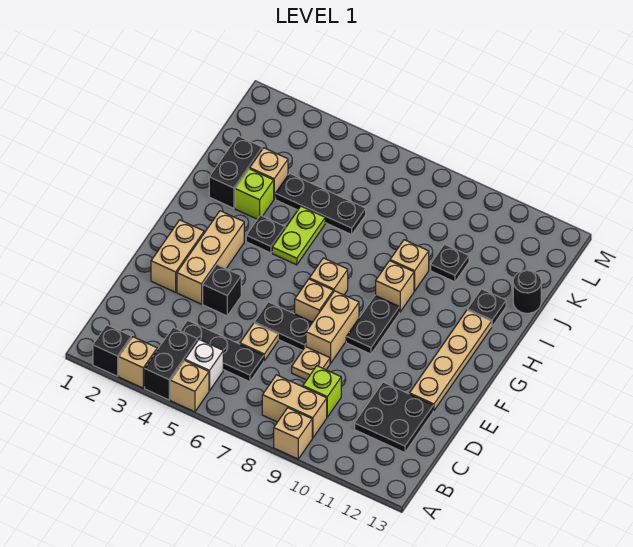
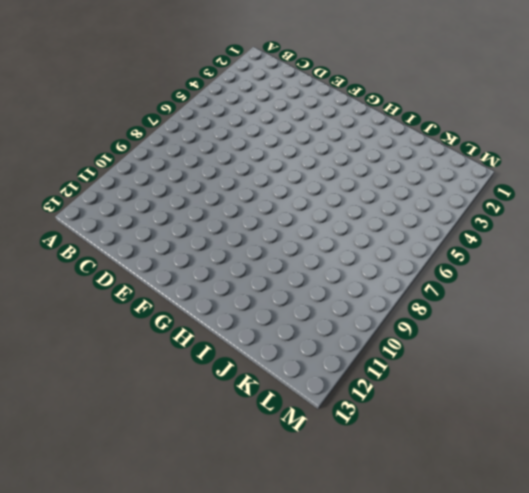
none -> black brick A2 level 1
none -> tan brick A3 level 1
none -> black brick A4:B4 level 1
none -> tan brick A5 level 1

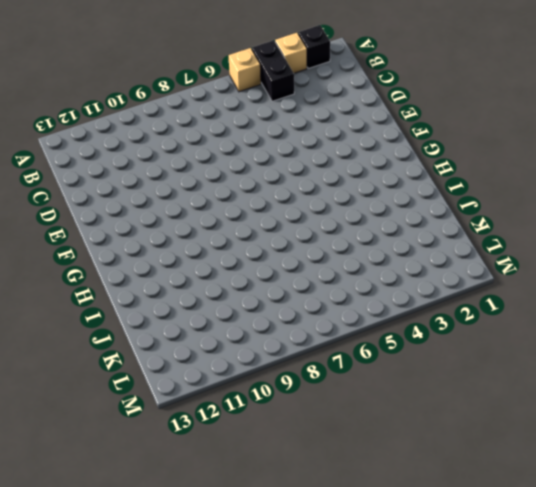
none -> tan brick A9 level 1
none -> white brick B5 level 1
none -> tan brick B8:B9 level 1
none -> black plate C4:C6 level 1

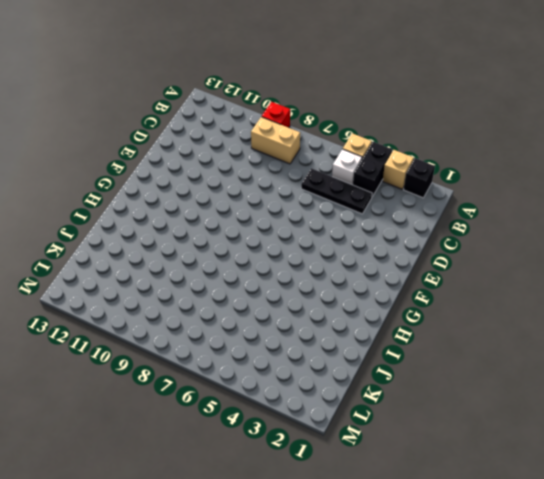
red brick A9 level 1 -> tan brick A9 level 1
none -> lime brick C9 level 1
none -> black plate C11:D12 level 1
none -> tan plate D6 level 1
none -> tan plate D8 level 1

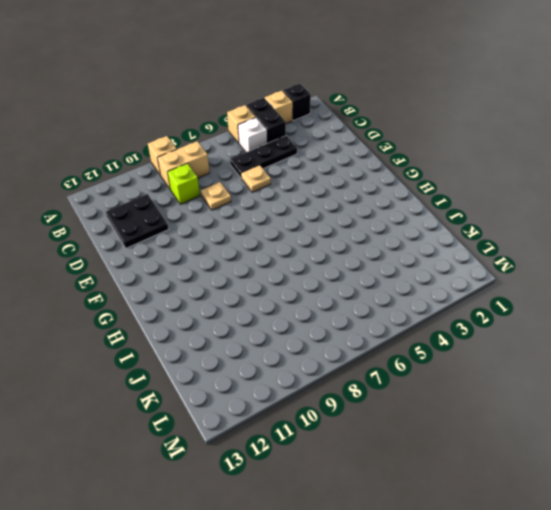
none -> tan brick E2:F2 level 1
none -> tan brick E3:G3 level 1
none -> black brick E4 level 1
none -> black plate E6:E7 level 1

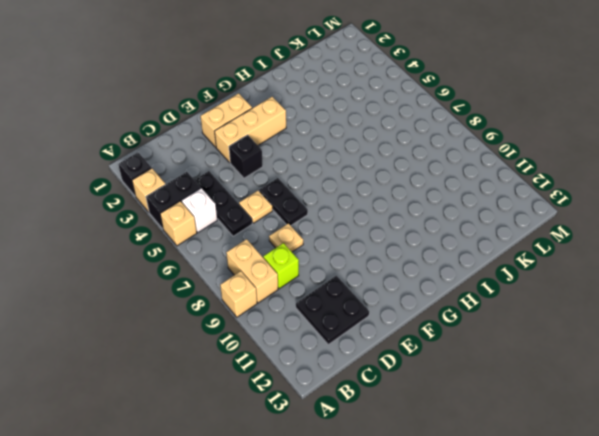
none -> tan brick E8:F8 level 1
none -> tan plate E12:H12 level 1
none -> tan brick F7 level 1
none -> black plate F9:G9 level 1

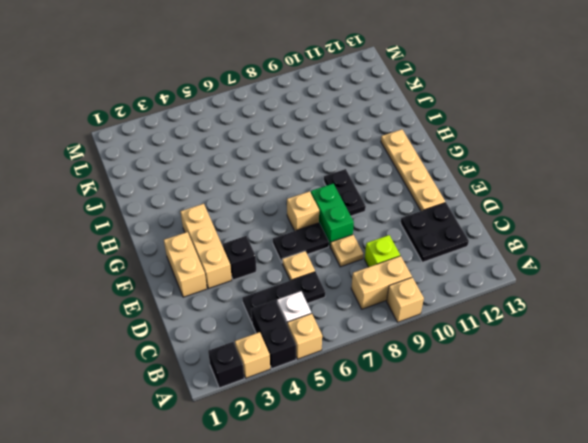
green brick E8:F8 level 1 -> tan brick E8:F8 level 1
none -> tan brick G7 level 1
none -> black plate H4 level 1
none -> lime plate H5:I5 level 1
none -> tan brick H9 level 1

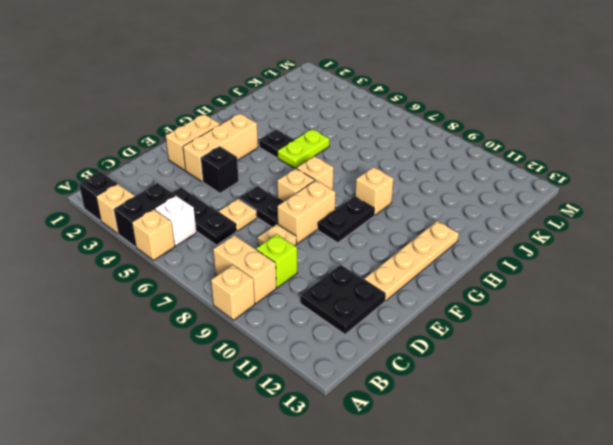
none -> black brick I2:J2 level 1
none -> lime brick I3 level 1
none -> tan brick I9 level 1
none -> black plate I12 level 1

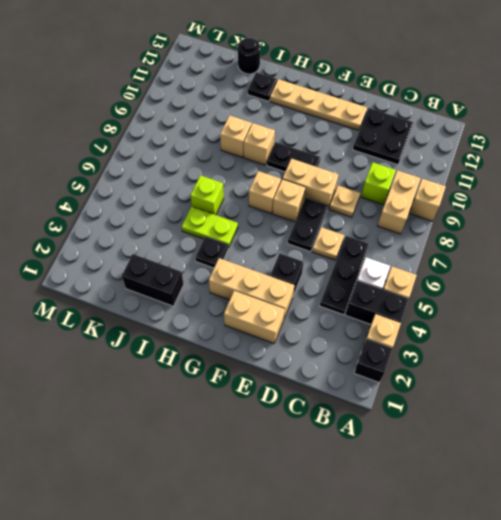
lime brick I6 level 1 -> lime brick I3 level 1
none -> tan brick J3 level 1
none -> black plate J4:J6 level 1
none -> black plate J10 level 1

